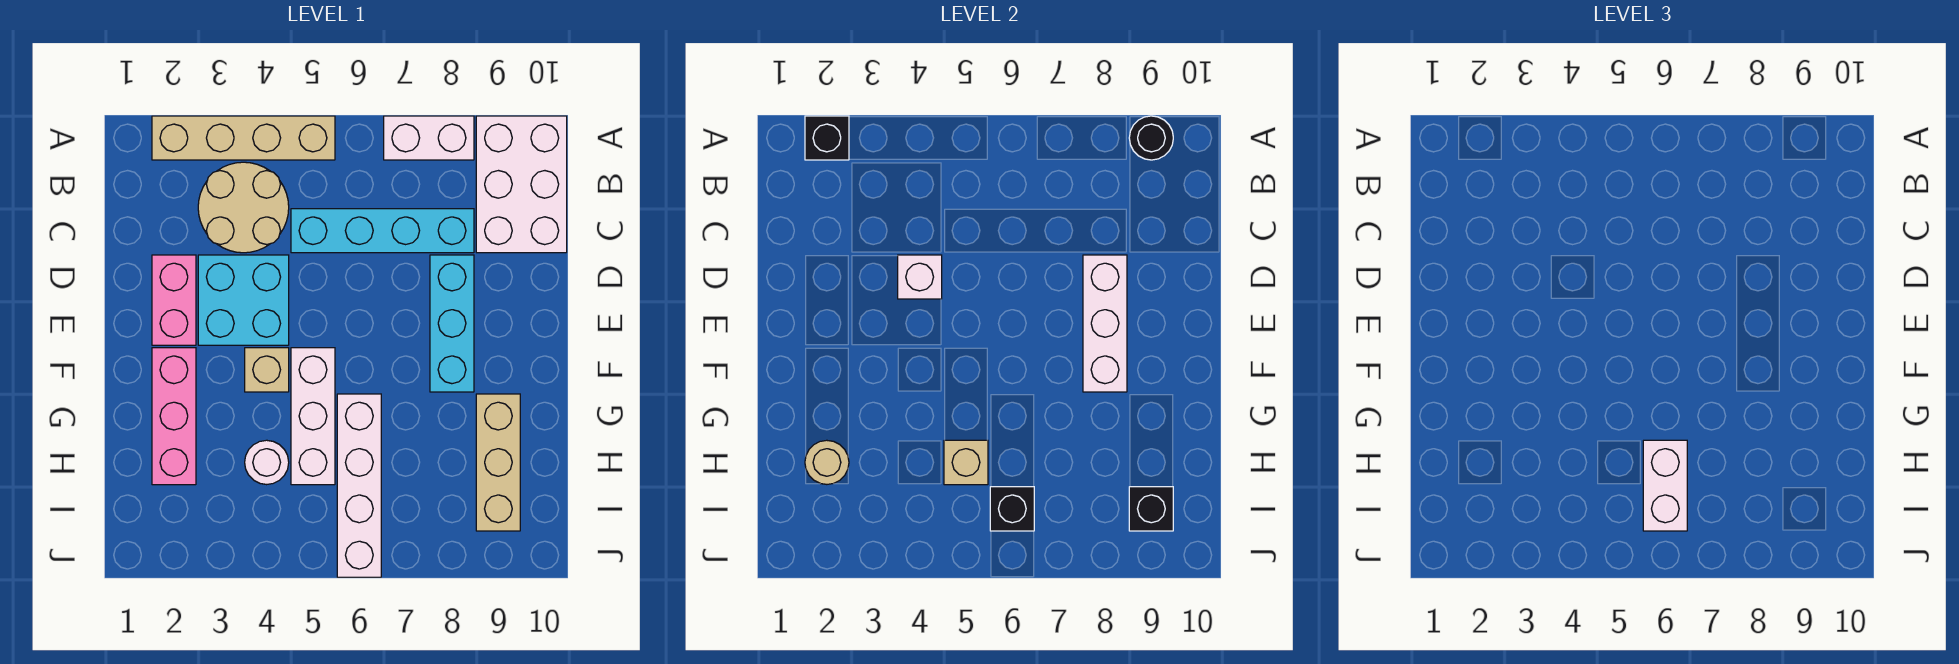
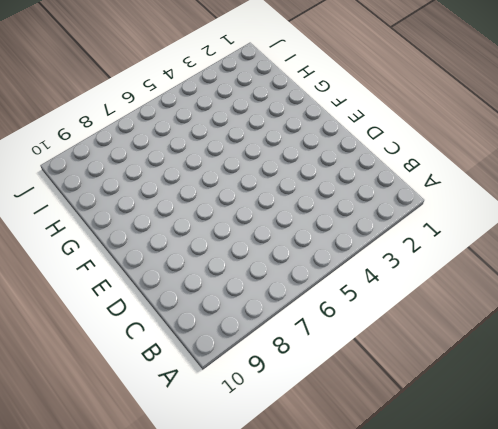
none -> tan brick A2:A5 level 1
none -> white brick A7:A8 level 1
none -> white brick A9:C10 level 1

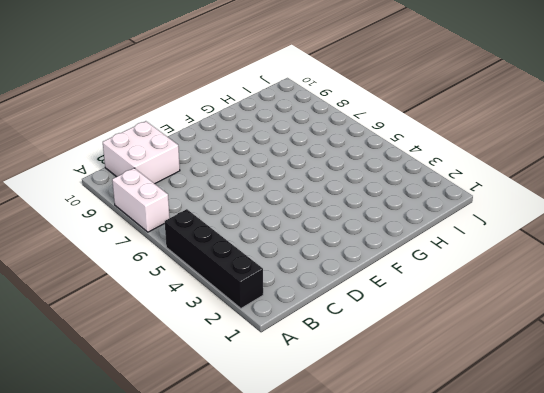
black brick A2:A5 level 1 -> tan brick A2:A5 level 1
white brick B9:C10 level 1 -> white brick A9:C10 level 1
none -> tan round brick B3:C4 level 1
none -> cyan brick C5:C8 level 1
none -> pink brick D2:E2 level 1

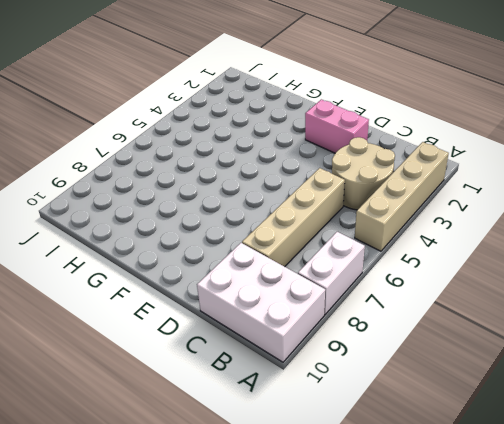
tan brick C5:C8 level 1 -> cyan brick C5:C8 level 1
none -> cyan brick D3:E4 level 1
none -> cyan brick D8:F8 level 1
none -> pink brick F2:H2 level 1

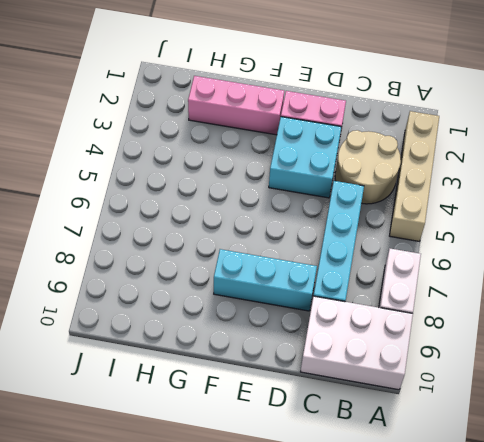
none -> tan brick F4 level 1
none -> white brick F5:H5 level 1
none -> white brick G6:J6 level 1

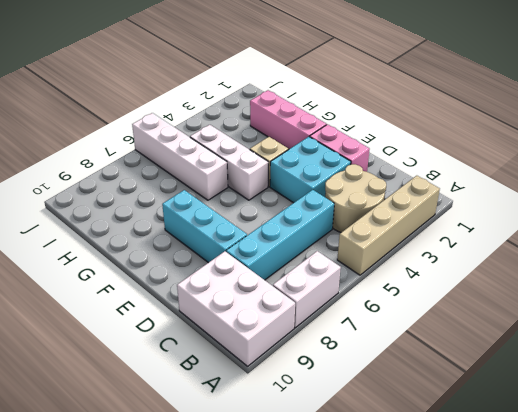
none -> tan brick G9:I9 level 1
none -> white round brick H4 level 1
none -> black brick A2 level 2

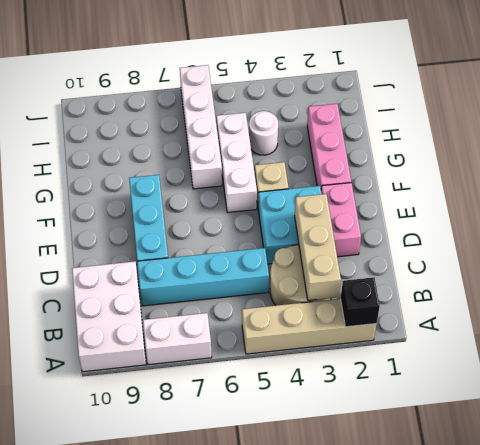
tan brick B3:D3 level 2 -> tan brick G9:I9 level 1
none -> black round brick A9 level 2
none -> white brick D4 level 2
none -> white brick D8:F8 level 2

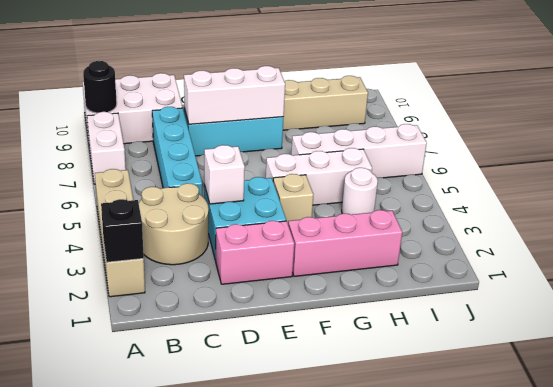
none -> tan round brick H2 level 2
none -> tan brick H5 level 2
none -> black brick I6 level 2

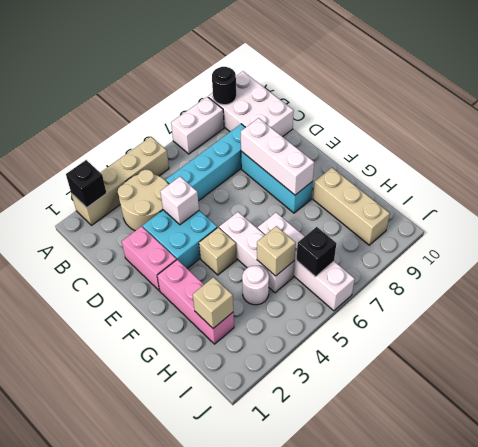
tan brick H2 level 2 -> tan round brick H2 level 2
none -> black brick I9 level 2
none -> white brick H6:I6 level 3

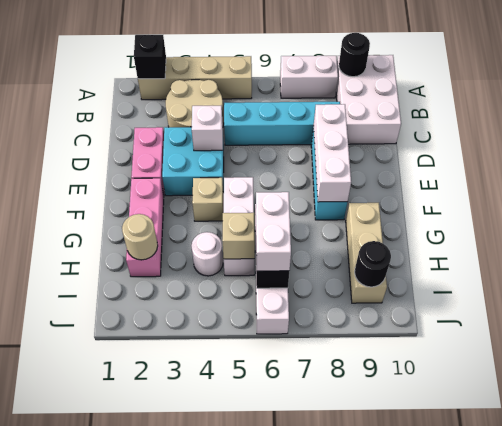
black round brick I9 level 2 -> black brick I9 level 2

